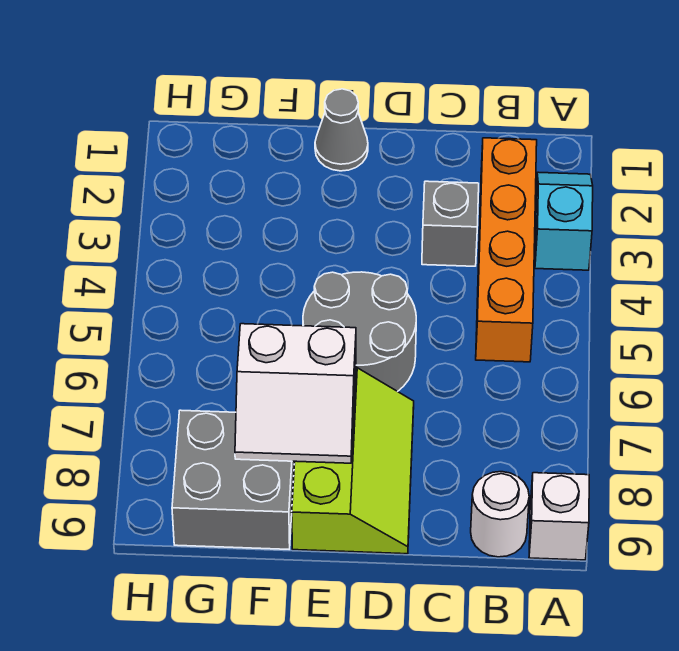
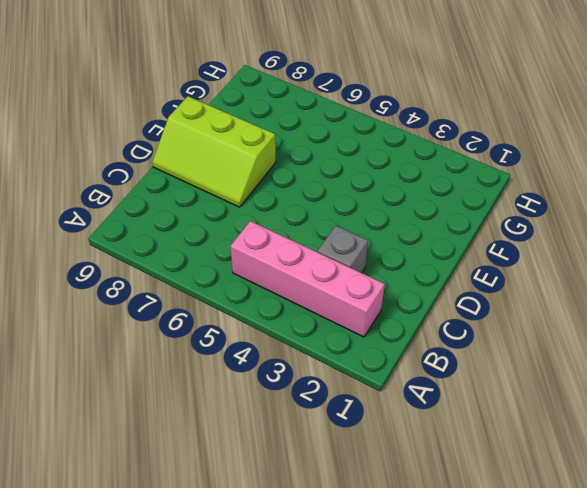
pink brick B2:B5 level 1 -> orange brick B2:B5 level 1
none -> cyan slope A2:A3 level 1 top 3
none -> white brick A9 level 1

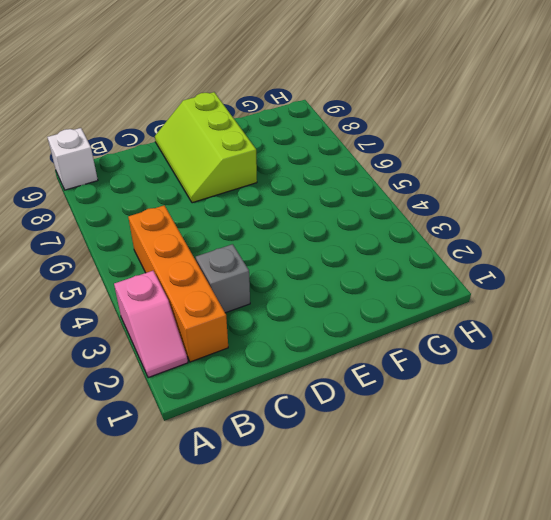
pink slope A2:A3 level 1 top 3 -> cyan slope A2:A3 level 1 top 3
none -> white round brick B9 level 1
none -> grey round brick D5:E6 level 1

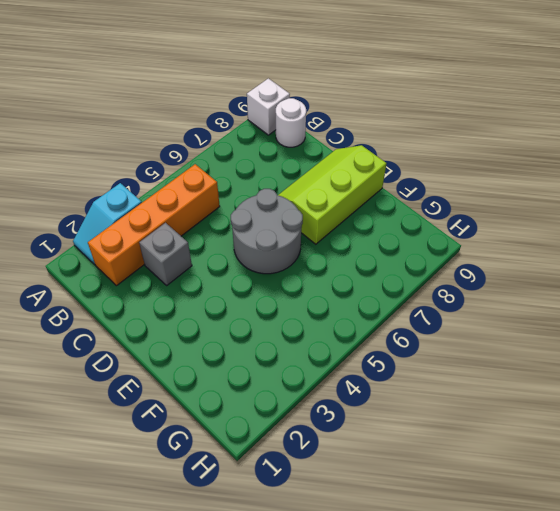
none -> grey cone E1 level 1
none -> grey brick F8:G9 level 1

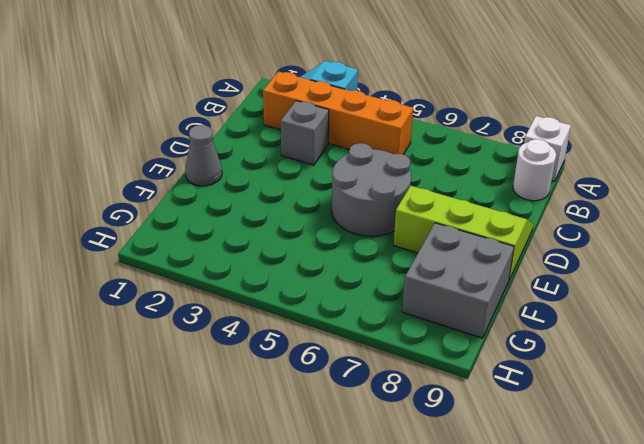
none -> white slope E7:F8 level 2 top 7

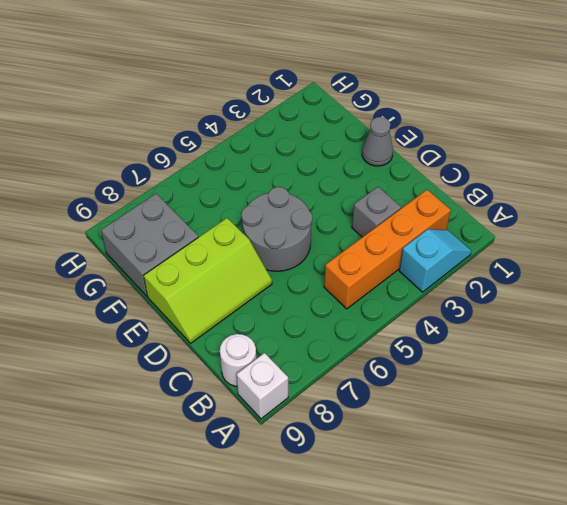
none -> white slope E7:F8 level 2 top 7

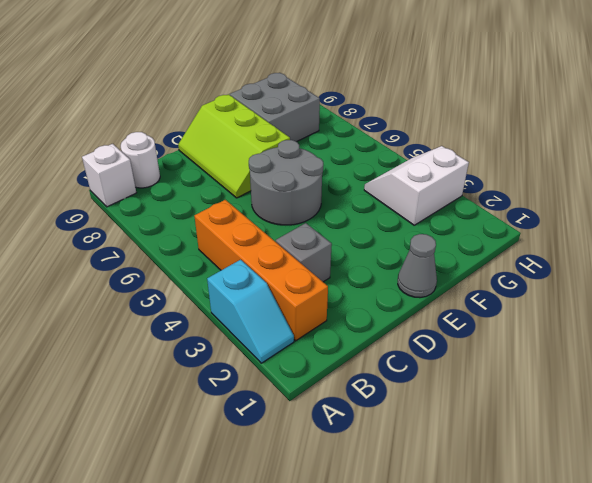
white slope G3:H4 level 1 top 3 -> white slope E7:F8 level 2 top 7

